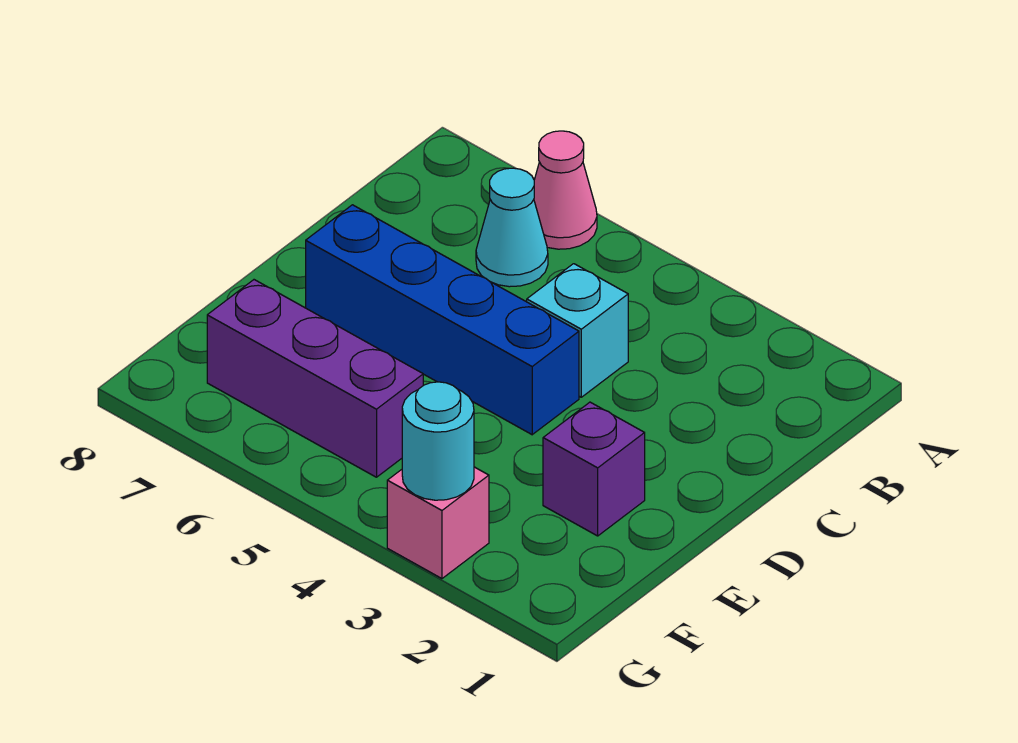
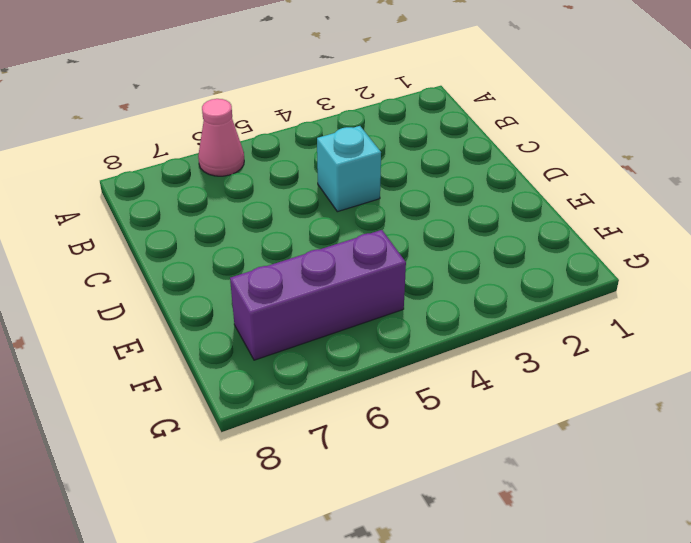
none -> cyan cone B6 level 1
none -> blue brick D4:D7 level 1

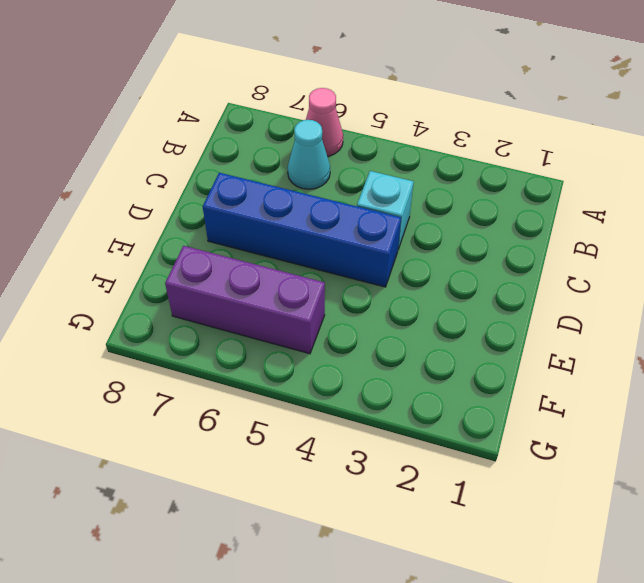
none -> purple brick E2 level 1
none -> pink brick G3 level 1

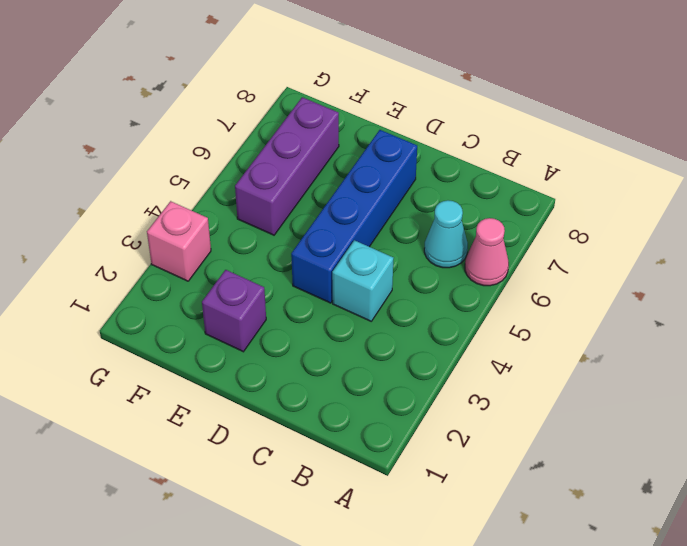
none -> cyan round brick G3 level 2

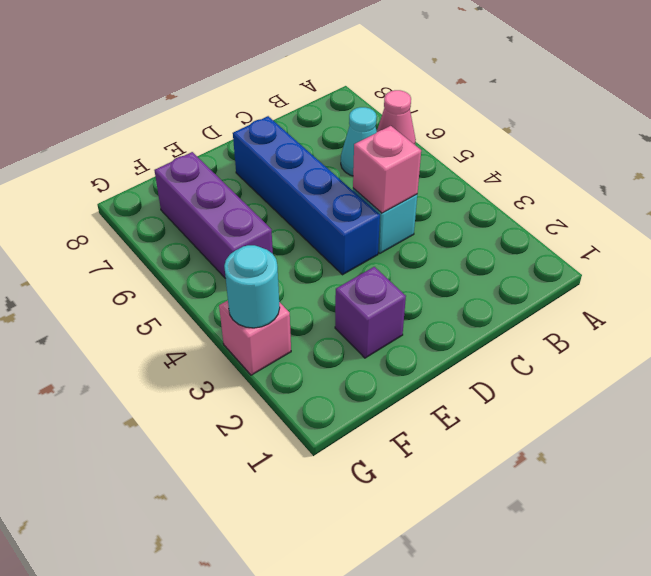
pink brick C4 level 2 -> none

